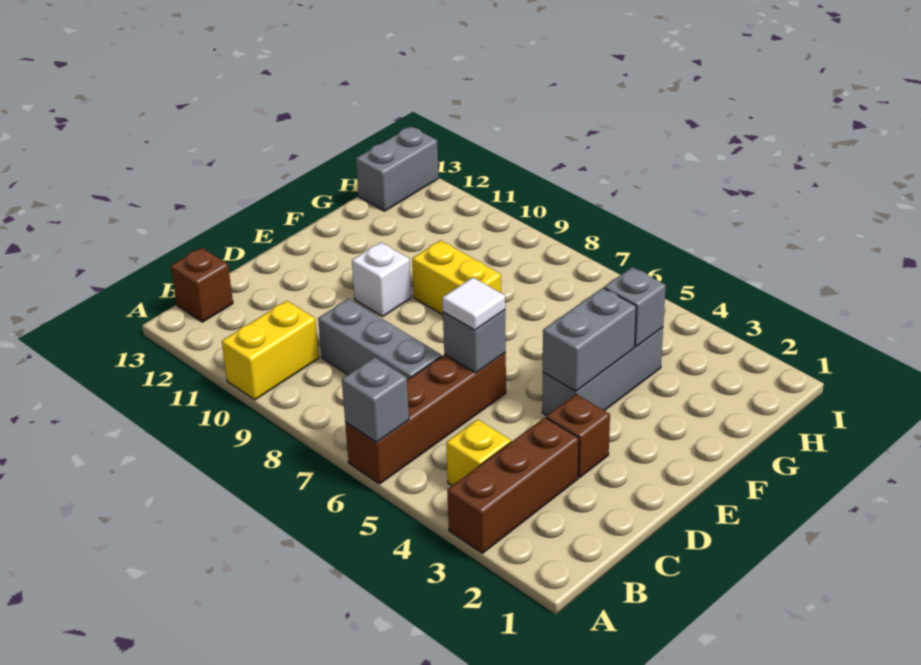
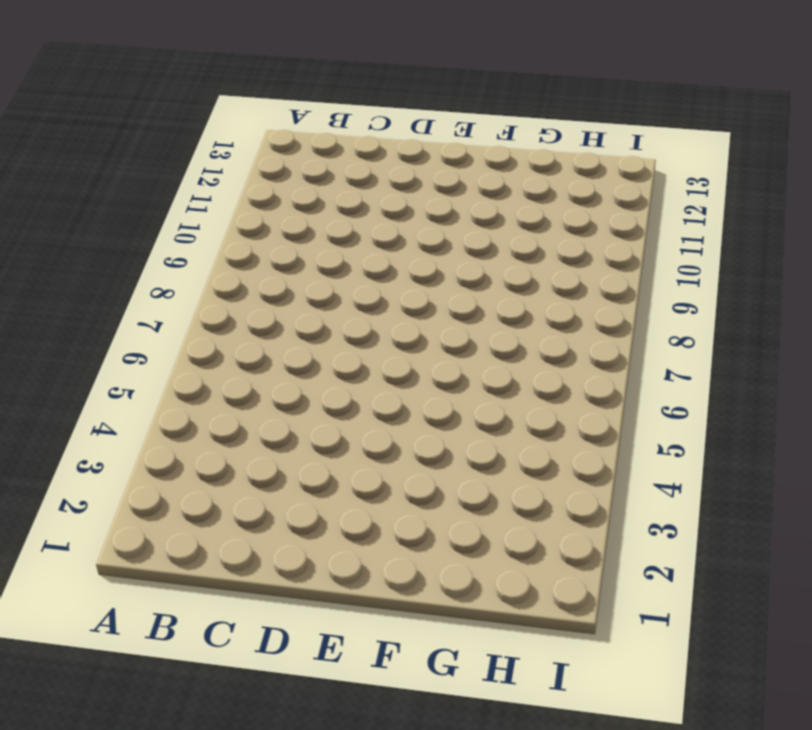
none -> brown brick A3:C3 level 1
none -> brown brick A6:D6 level 1
none -> yellow brick A10:B10 level 1

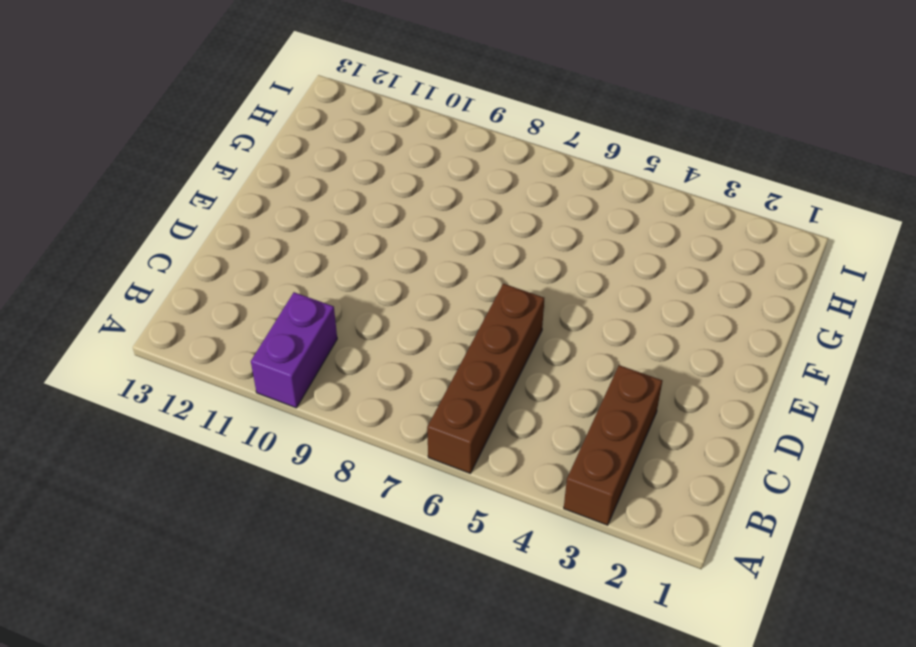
purple brick A10:B10 level 1 -> yellow brick A10:B10 level 1
none -> yellow brick B4 level 1
none -> brown brick B13 level 1
none -> grey brick C7:C9 level 1

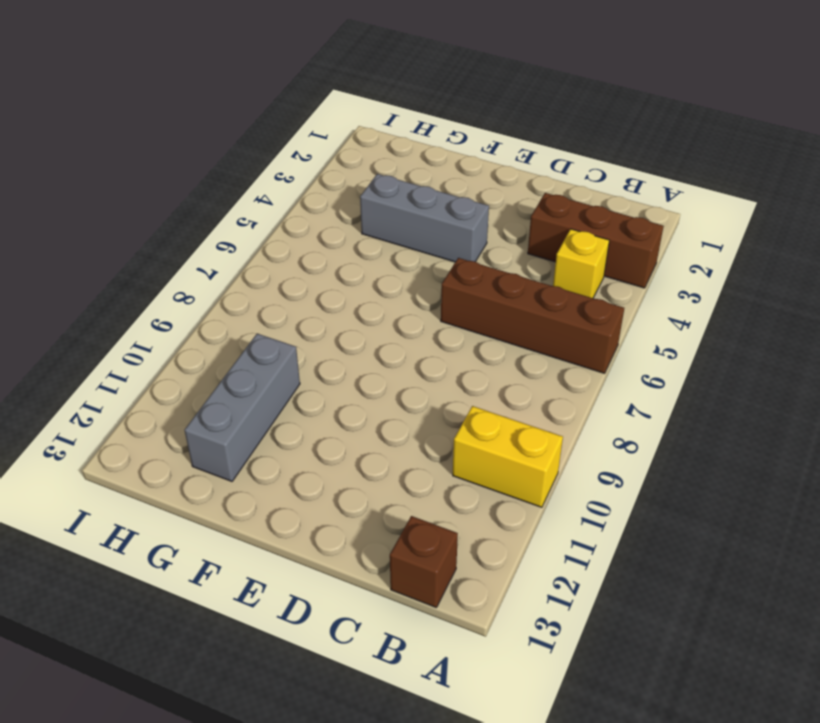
grey brick G10:G12 level 1 -> grey brick C7:C9 level 1
none -> brown brick D3 level 1
none -> white brick E10 level 1
none -> yellow brick F8:F9 level 1

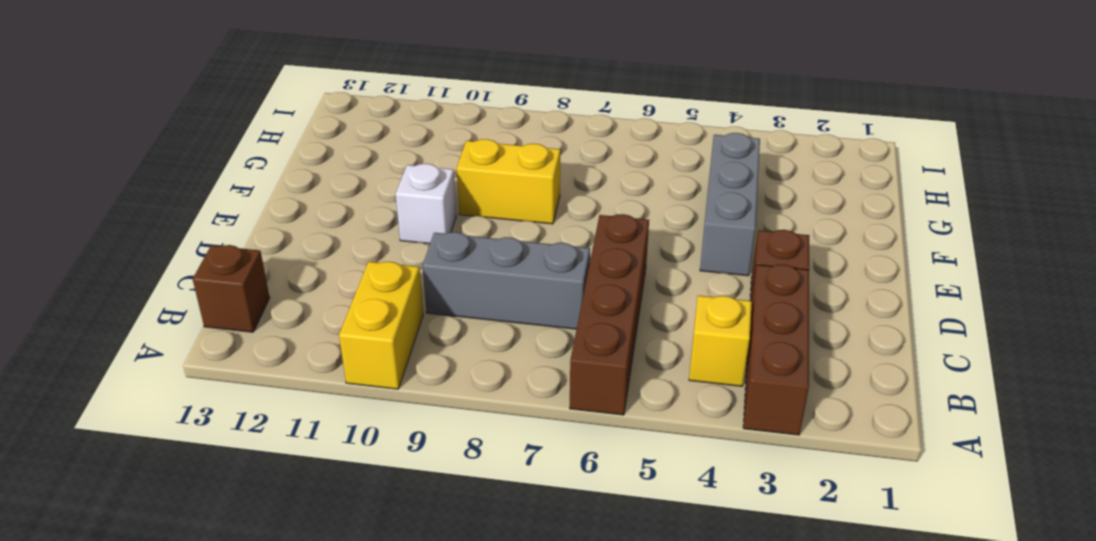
none -> grey brick H13:I13 level 1
none -> grey brick A6 level 2
none -> grey brick D6 level 2

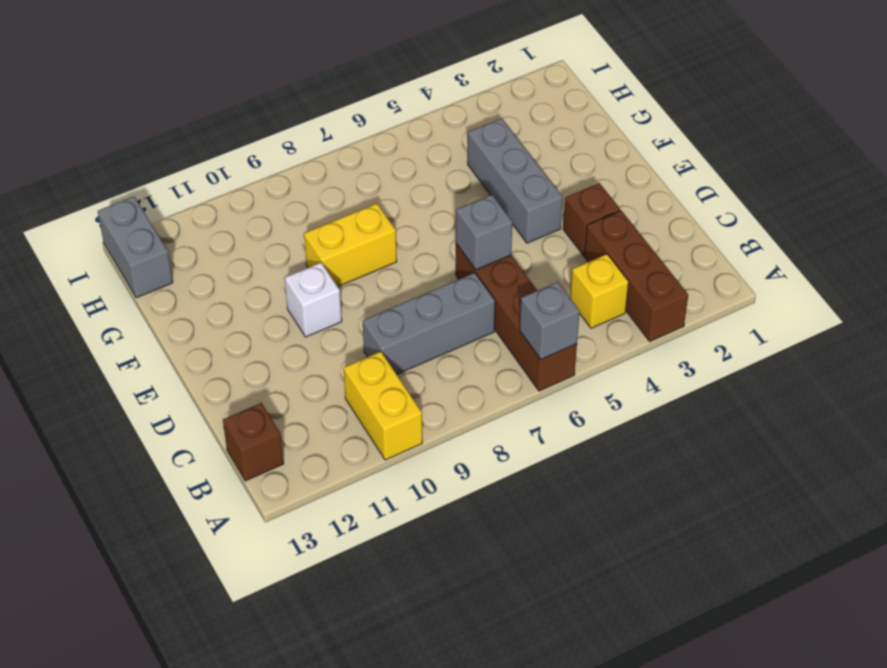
none -> grey brick E4:F4 level 2
none -> grey brick G4 level 2
none -> white tile D6 level 3

